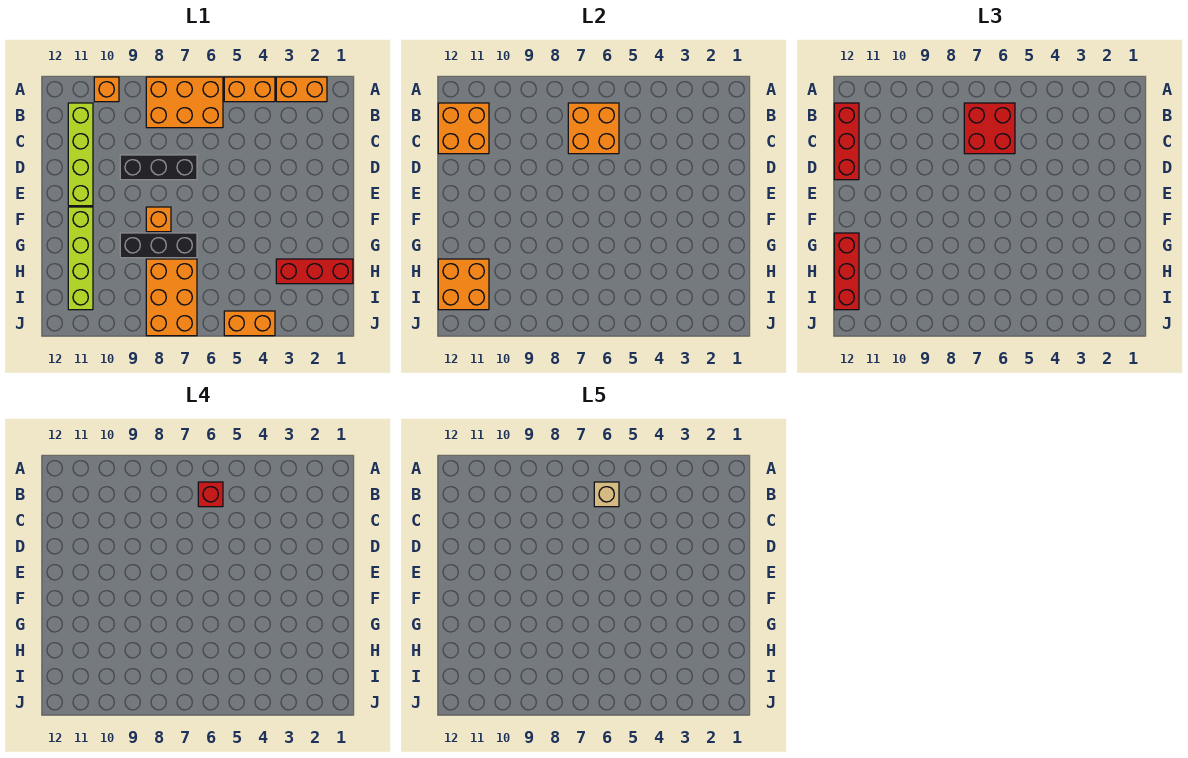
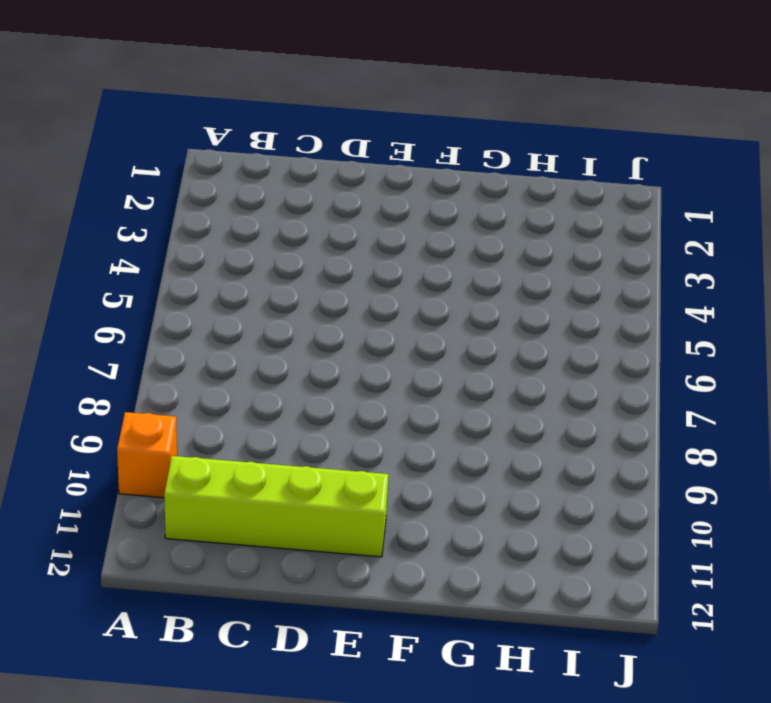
none -> orange brick A2:A3 level 1
none -> orange brick A4:A5 level 1
none -> orange brick A6:B8 level 1

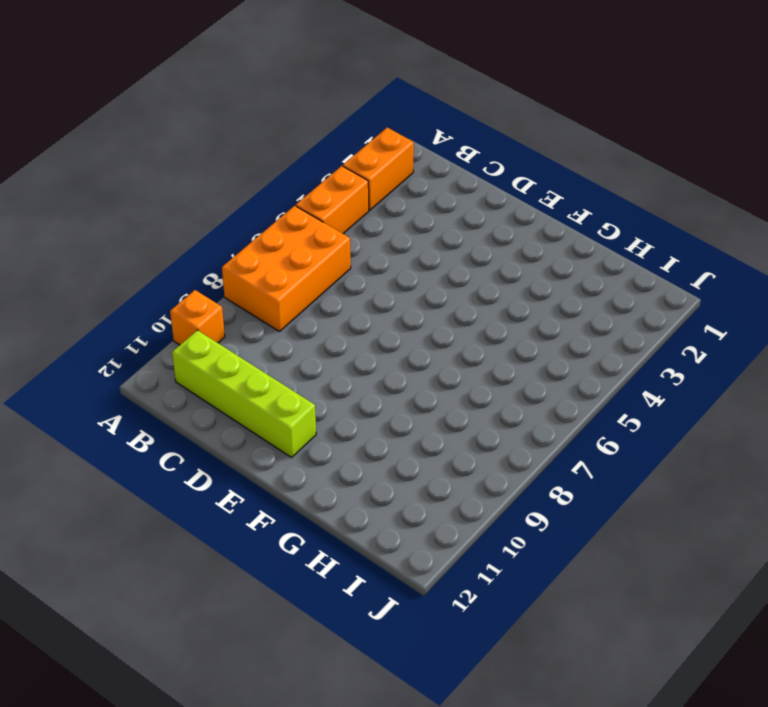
none -> black brick D7:D9 level 1
none -> orange brick F8 level 1
none -> lime brick F11:I11 level 1

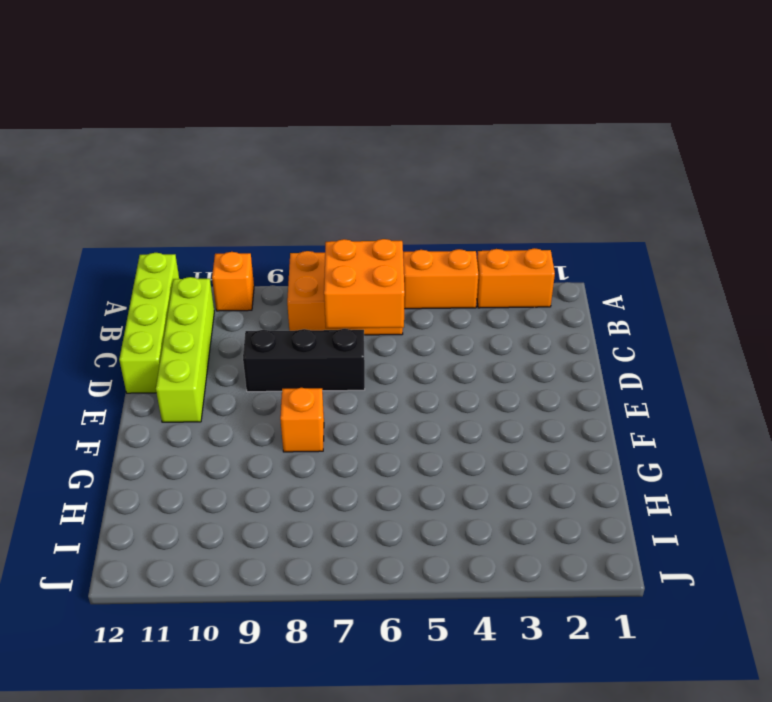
lime brick A12:D12 level 1 -> lime brick F11:I11 level 1
none -> black brick G7:G9 level 1
none -> red brick H1:H3 level 1
none -> orange brick H7:J8 level 1

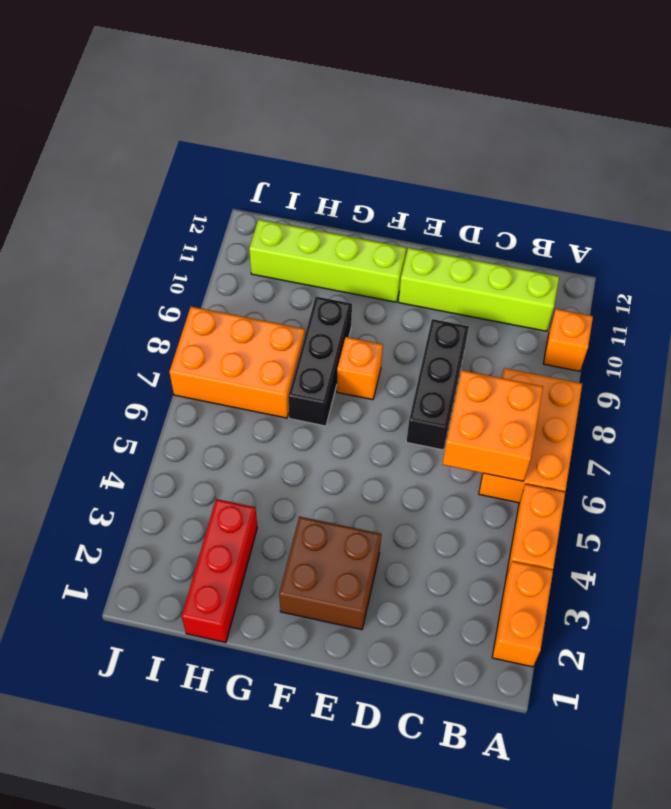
brown brick E2:F3 level 1 -> none
none -> orange brick J4:J5 level 1
none -> orange brick B11:C12 level 2
none -> orange brick H11:I12 level 2

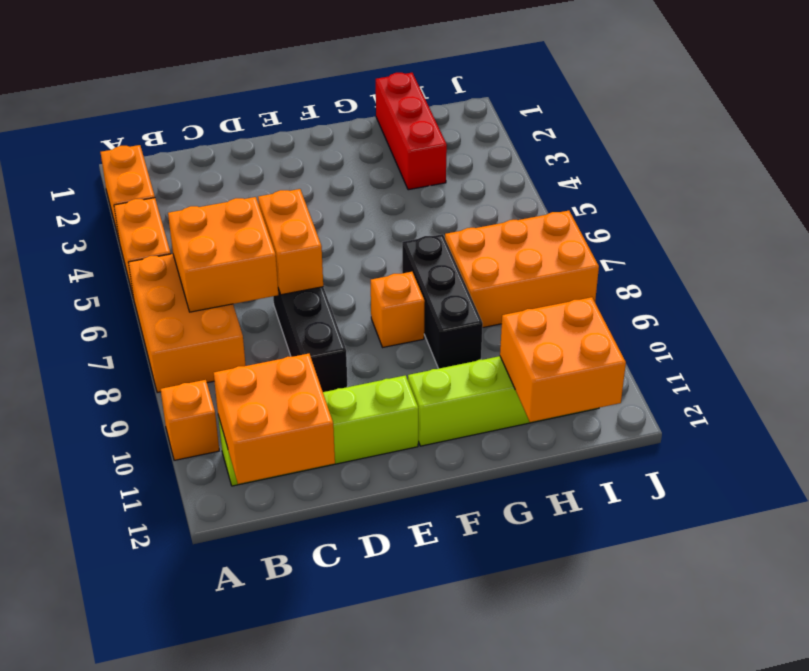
orange brick D6:D7 level 2 -> orange brick J4:J5 level 1
none -> red brick B6:C7 level 3
none -> red brick B12:D12 level 3
none -> red brick G12:I12 level 3

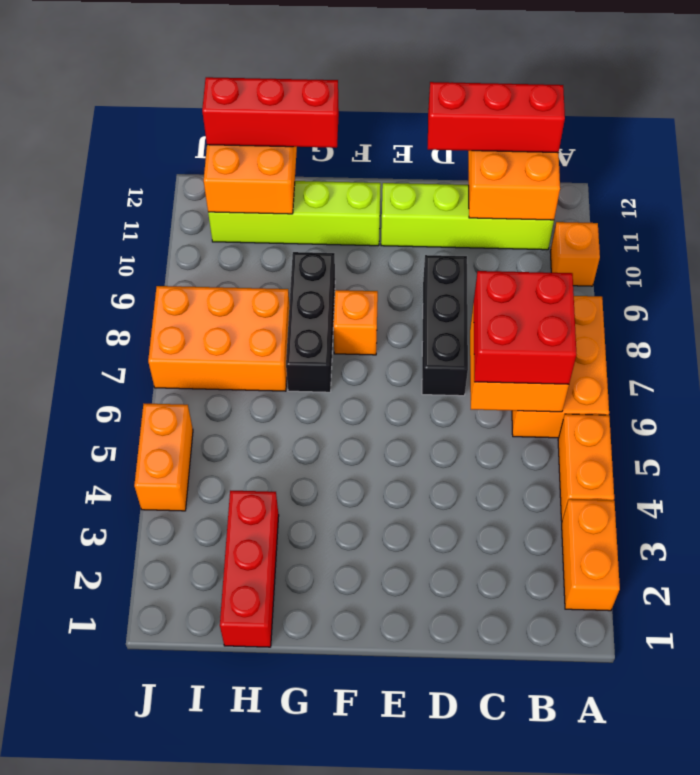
none -> red brick B6 level 4
none -> tan brick B6 level 5

